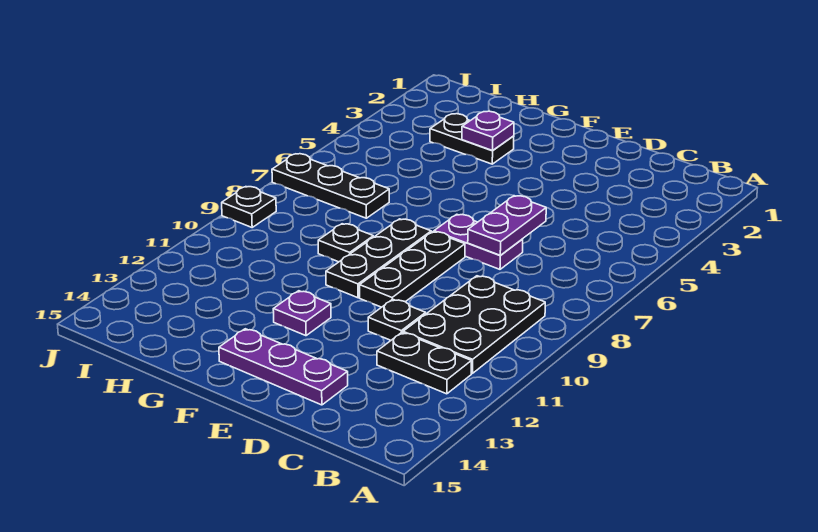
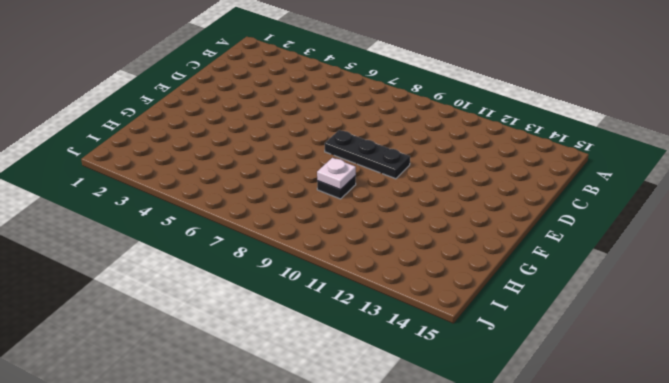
white plate G9 level 2 -> none
none -> black plate B9:C11 level 1
none -> black plate B12:C12 level 1
none -> purple plate D7:E7 level 1

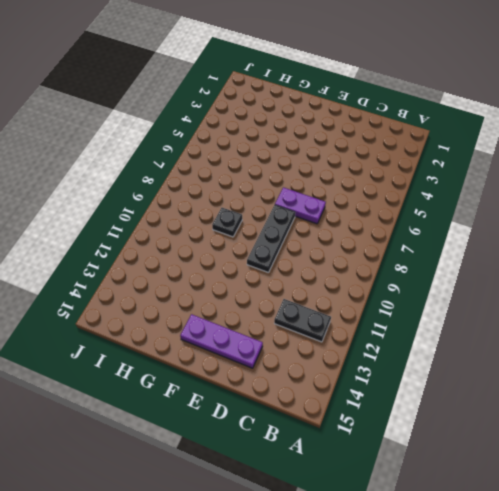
none -> black plate B9:C11 level 1
none -> black plate D11 level 1
none -> black plate F8:F10 level 1

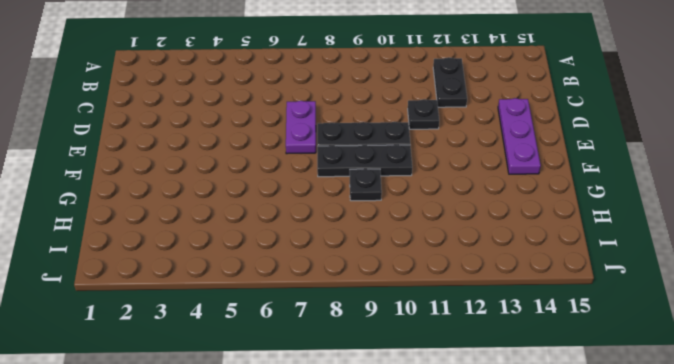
none -> black plate B9:C11 level 1
none -> purple plate F12 level 1
none -> black plate G3:H3 level 1

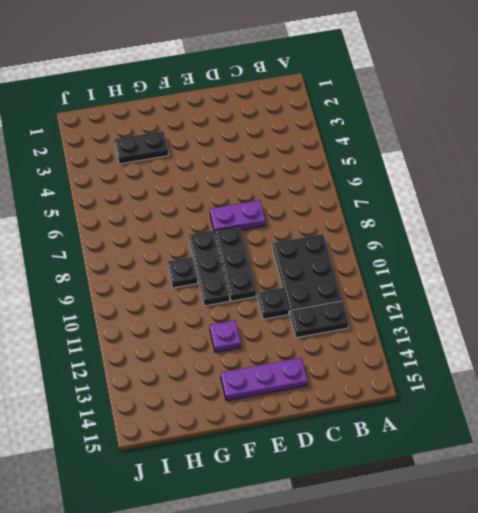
none -> black plate H7:J7 level 1
none -> black plate J9 level 1
none -> purple plate D6:D7 level 2

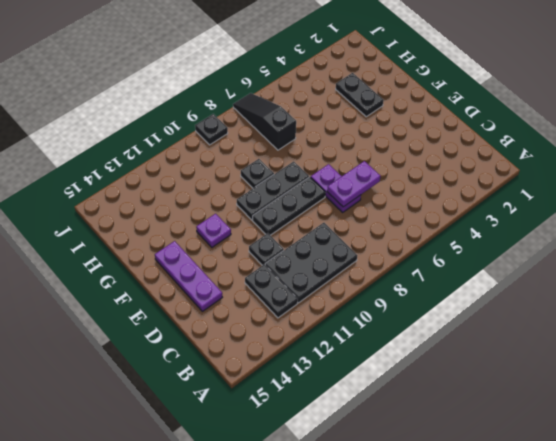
black slope H7:J7 level 1 top H -> black plate H7:J7 level 1
none -> purple plate G3 level 2

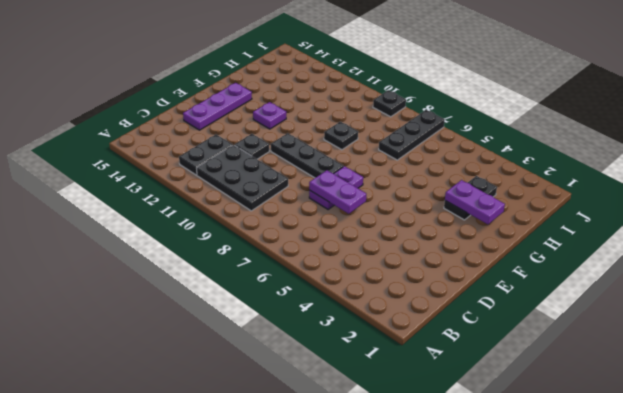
purple plate G2:G3 level 2 -> purple plate G3 level 2
none -> black plate F8:F10 level 1

